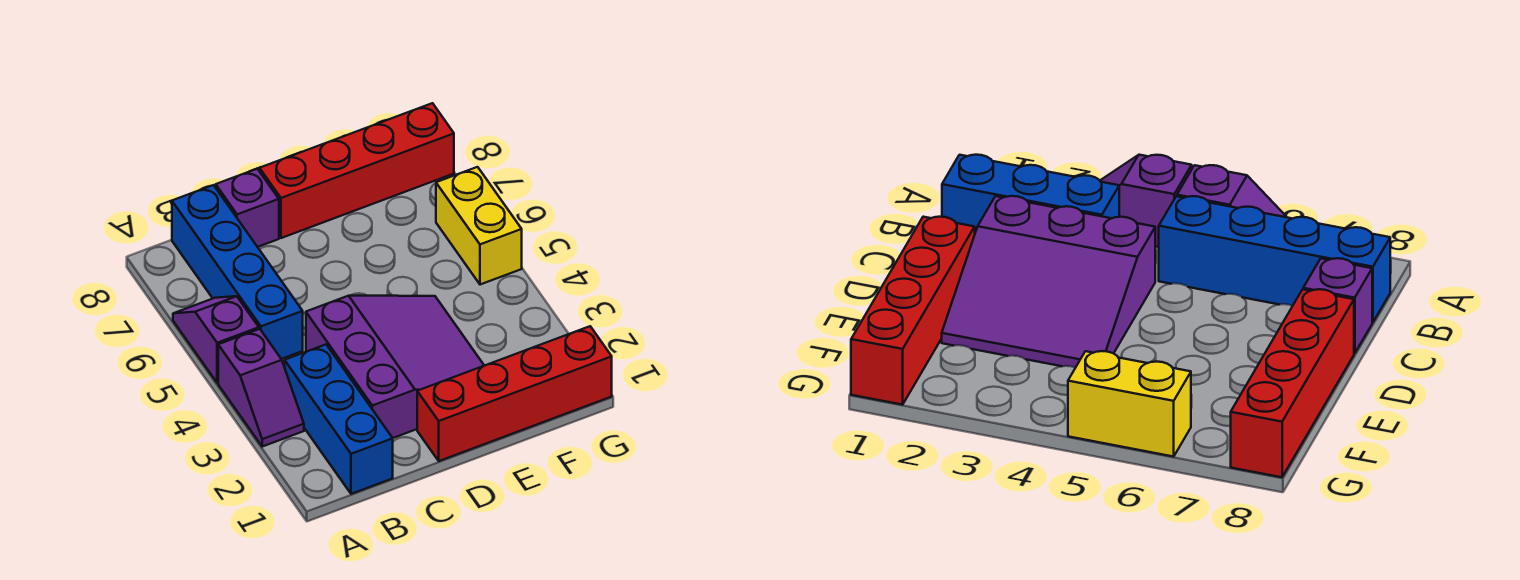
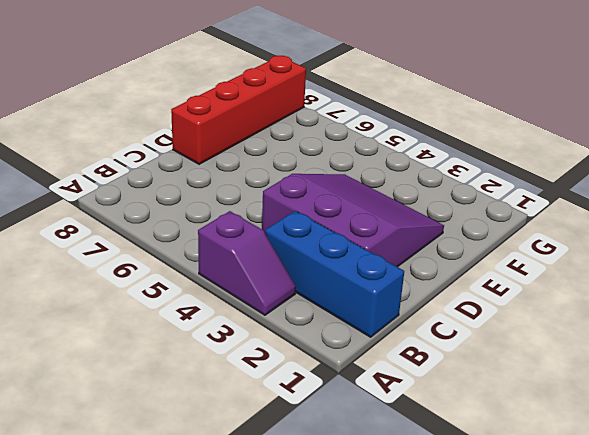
none -> purple slope A5:A6 level 1 top 5
none -> blue brick B5:B8 level 1

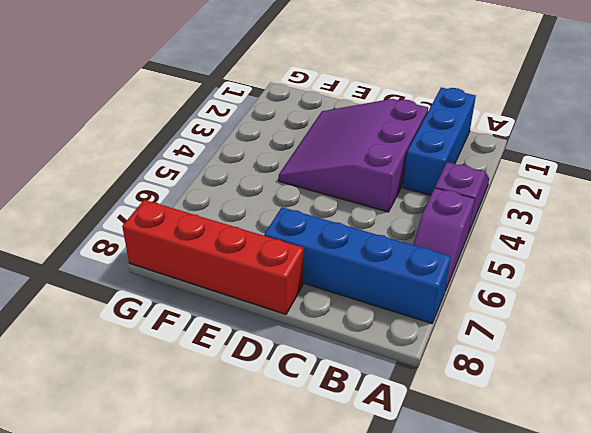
blue brick A7:D7 level 1 -> blue brick B5:B8 level 1
none -> purple brick C8 level 1
none -> red brick D1:G1 level 1

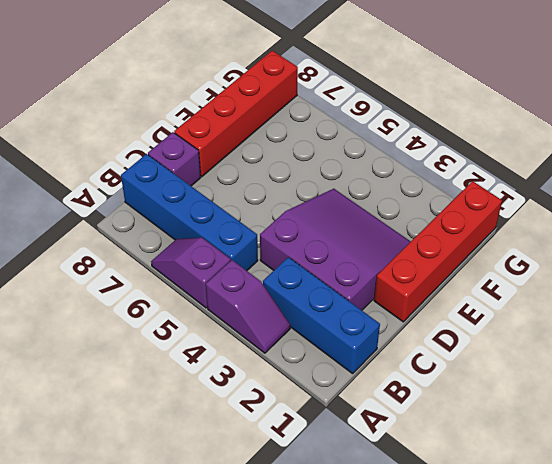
none -> yellow brick G5:G6 level 1

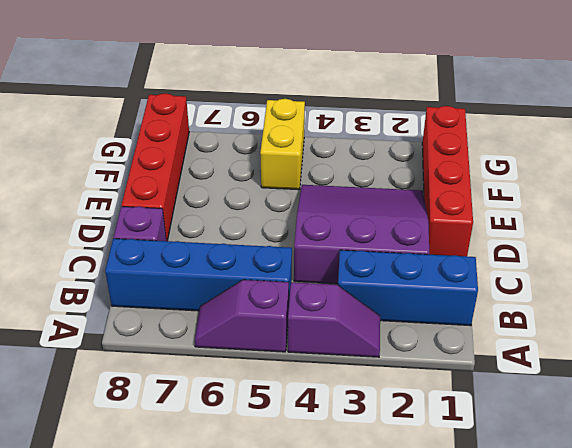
yellow brick F5:G5 level 1 -> yellow brick G5:G6 level 1

